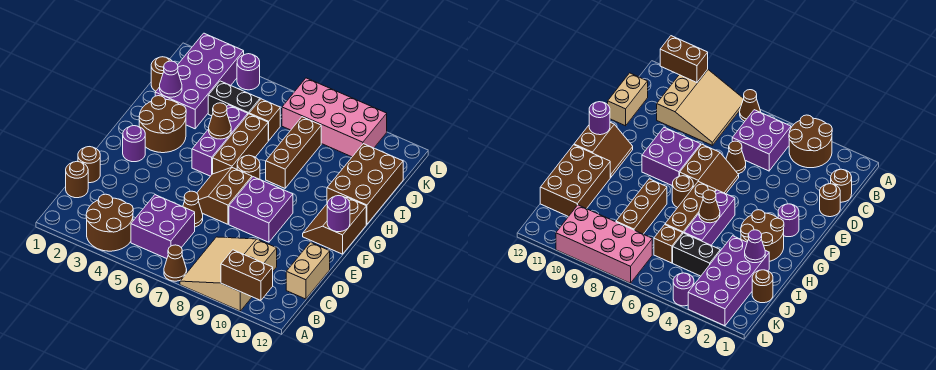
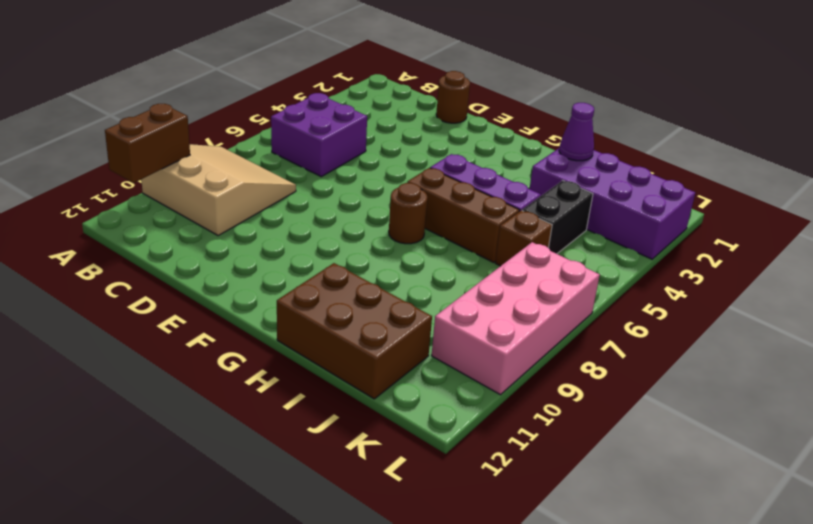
none -> brown round brick A3:B4 level 1
none -> brown cone A7 level 1
none -> brown round brick C1 level 1

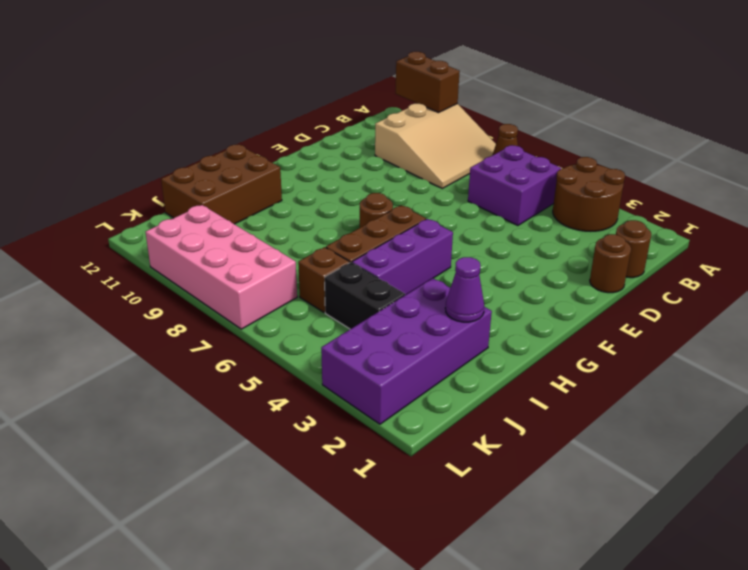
none -> tan brick C12:D12 level 1
none -> brown cone D6 level 1
none -> brown slope E6:F7 level 1 top 7

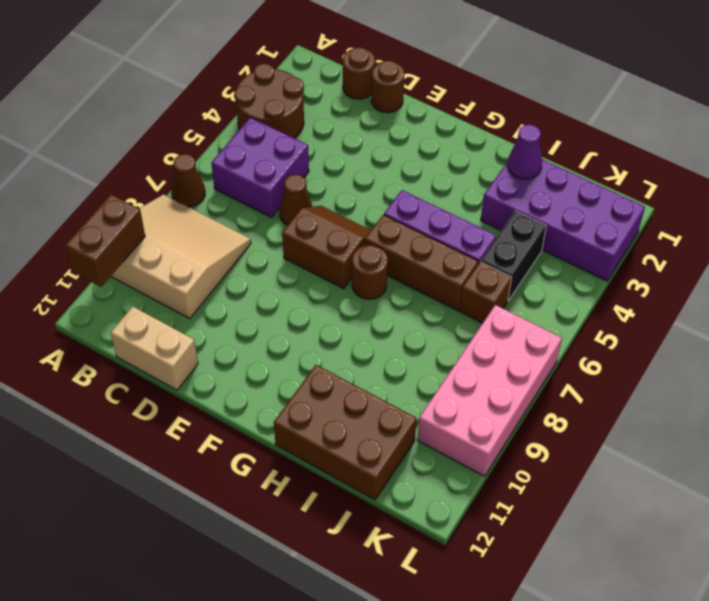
none -> purple brick E8:F9 level 1
none -> purple round brick F2 level 1
none -> brown slope F11:G12 level 1 top 12

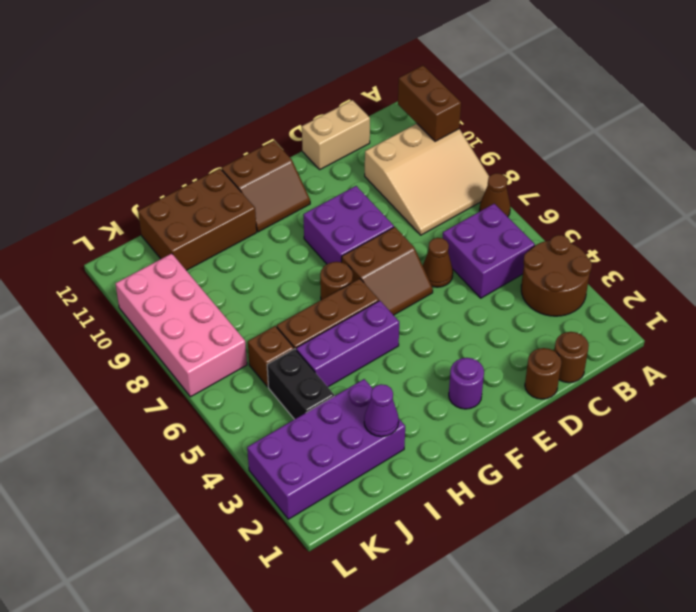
none -> brown round brick G2:H3 level 1
none -> brown brick H8:J8 level 1
none -> brown round brick J1 level 1

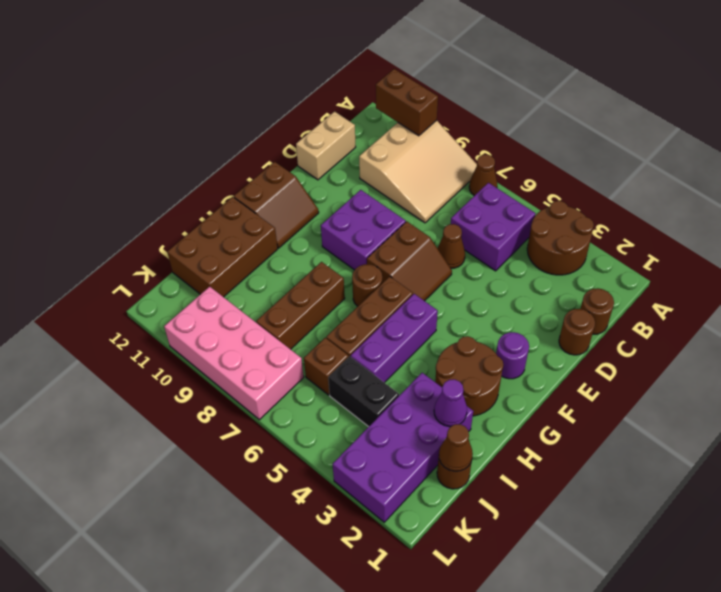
brown cone J1 level 2 -> brown cone H5 level 2
none -> purple round brick L4 level 1
none -> purple round brick F12 level 2

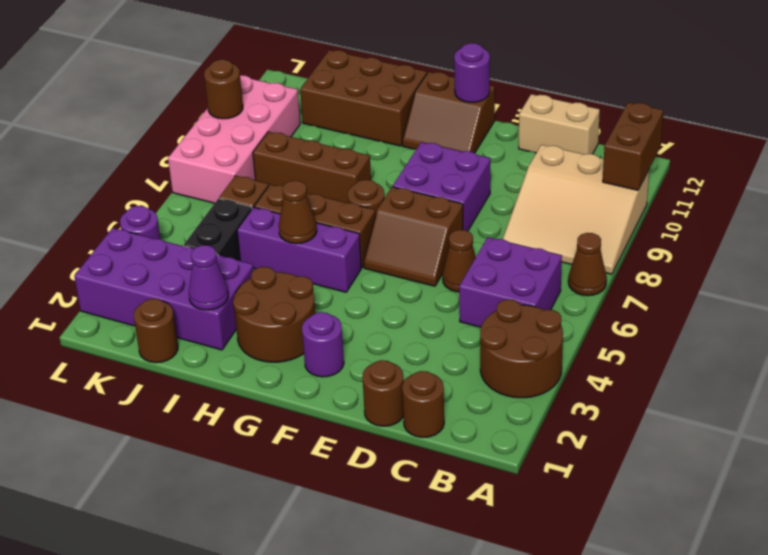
brown round brick L9 level 2 -> none

